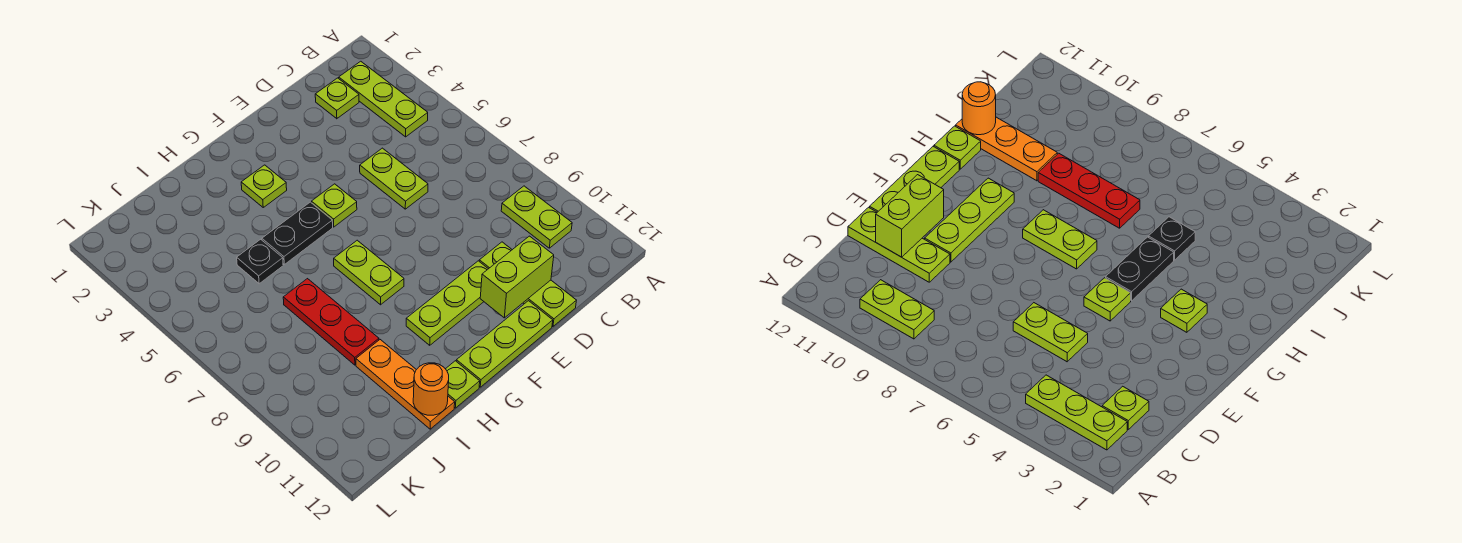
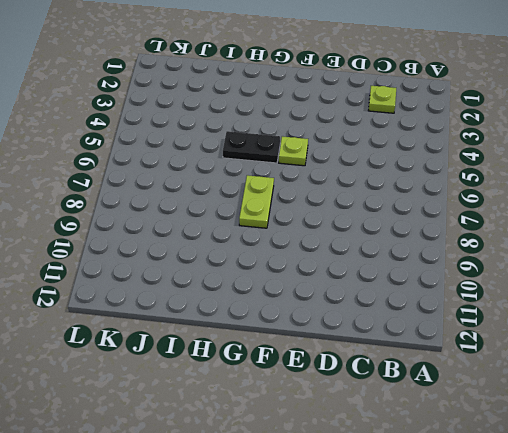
none -> lime plate B2:B4 level 1
none -> lime plate B9:B10 level 1
none -> lime plate D5:D6 level 1

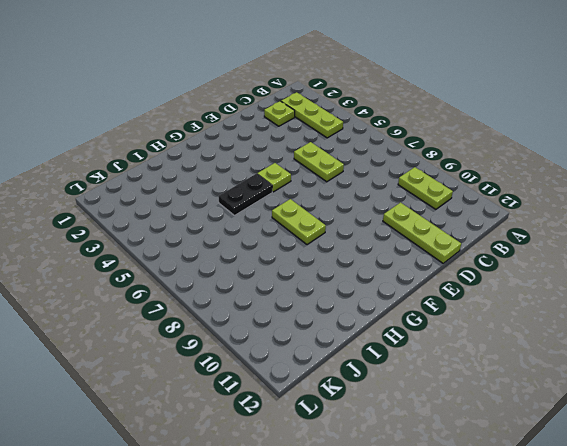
none -> lime plate E10:G10 level 1
none -> lime plate E12:G12 level 1
none -> lime plate G3 level 1

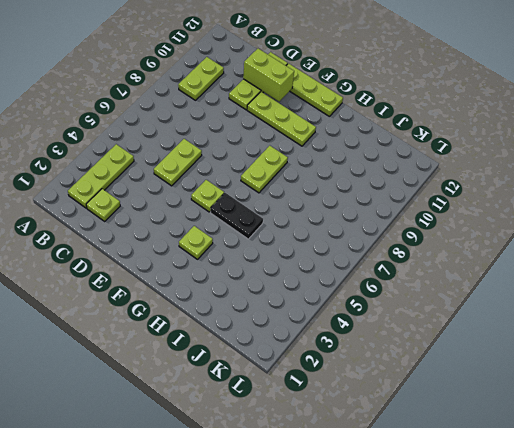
none -> lime plate H12 level 1
none -> black plate I5 level 1
none -> red plate I7:I9 level 1

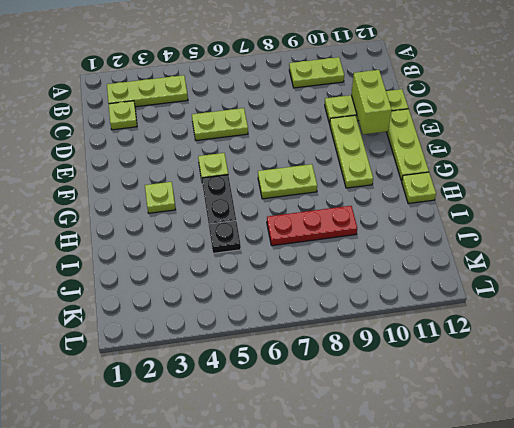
none -> orange plate I10:I12 level 1
none -> orange round brick I12 level 2

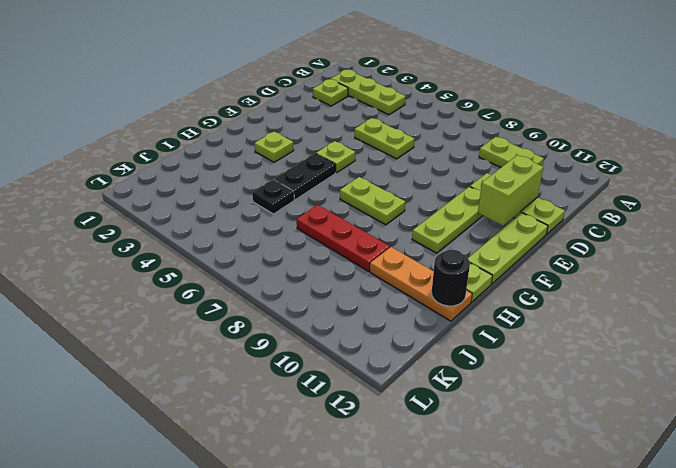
black round brick I12 level 2 -> orange round brick I12 level 2

